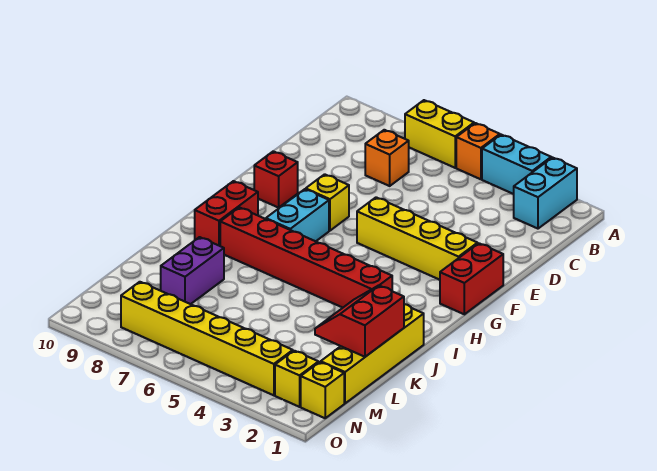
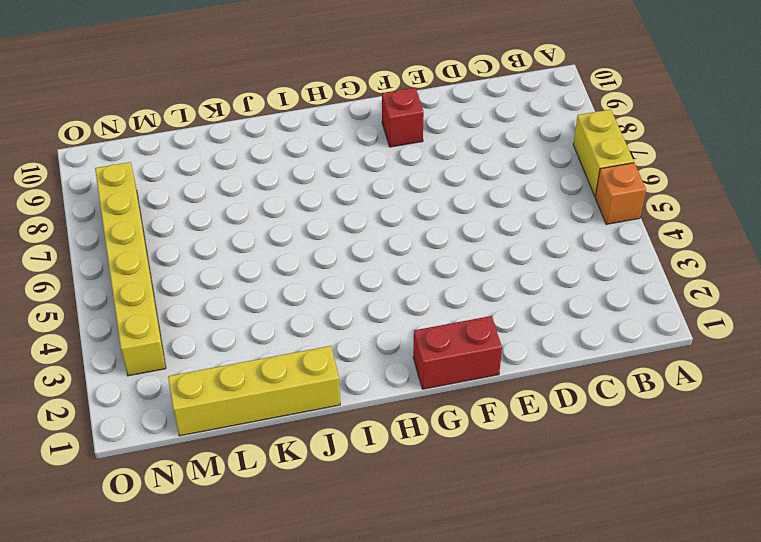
none -> cyan brick A2:B2 level 1
none -> cyan brick A3:A4 level 1
none -> orange brick C7 level 1

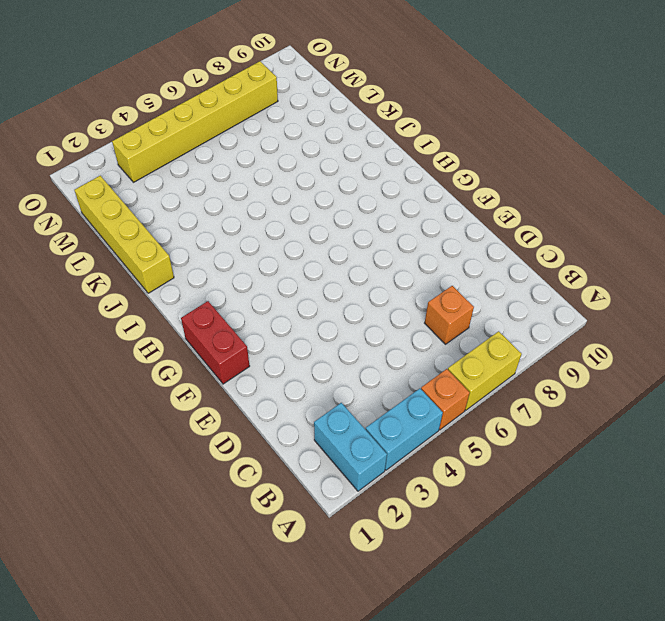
none -> yellow brick F2:F5 level 1
none -> yellow brick F7 level 1
none -> red brick F9 level 1

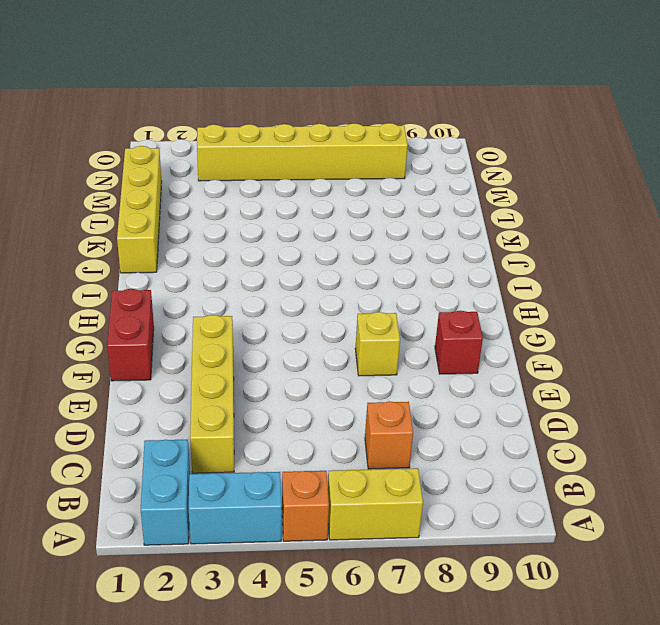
yellow brick C3:F3 level 1 -> yellow brick F2:F5 level 1
none -> cyan brick G7:H7 level 1
none -> red brick H9:I9 level 1
none -> red brick I3:I8 level 1

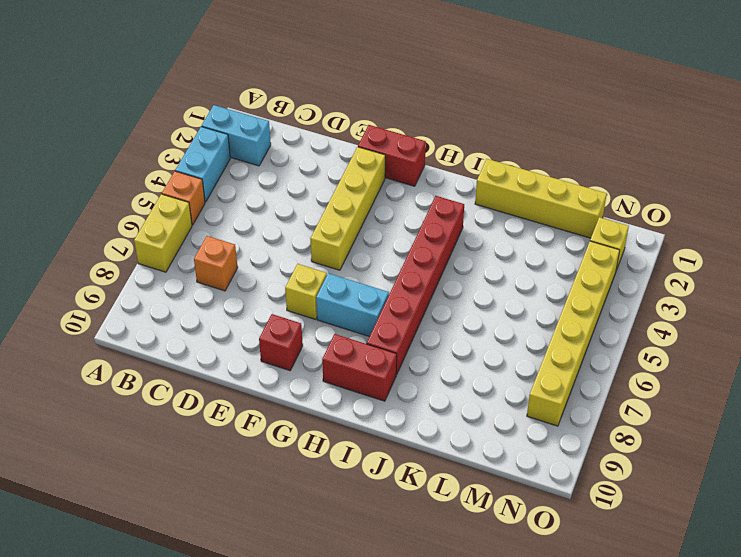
none -> purple brick K8:L8 level 1
none -> yellow brick N1 level 1
none -> red slope K1:L2 level 2 top 1

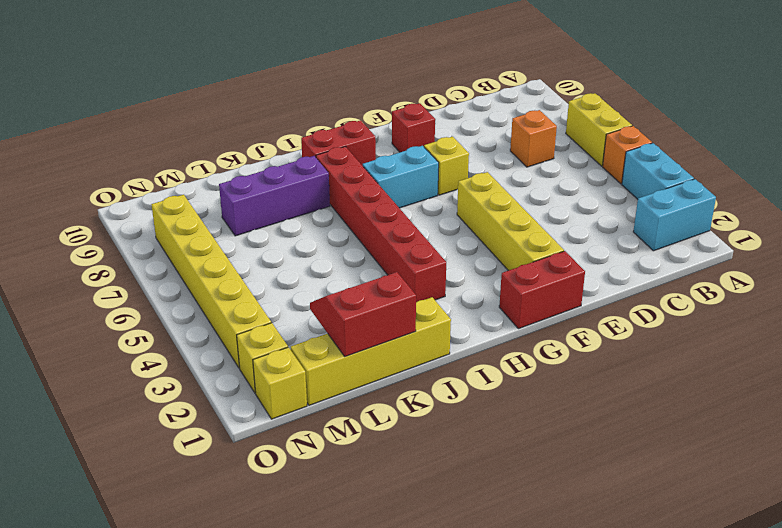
purple brick J8:L8 level 1 -> purple brick K8:L8 level 1

